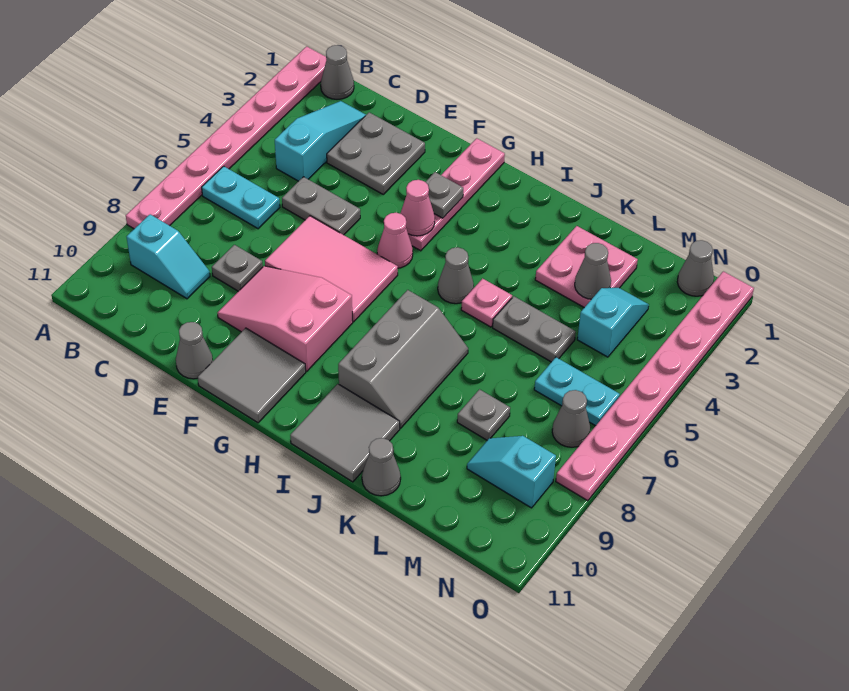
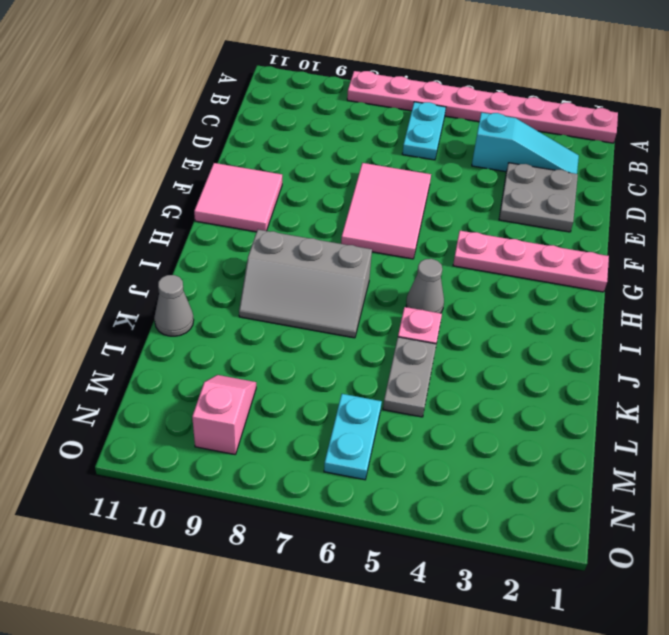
pink tile F10:G11 level 1 -> grey tile F10:G11 level 1
pink slope M9:N9 level 1 top N -> cyan slope M9:N9 level 1 top N
none -> grey cone B1 level 1
none -> cyan slope B9:C9 level 1 top B
none -> grey plate D5:E5 level 1
none -> grey plate D8 level 1

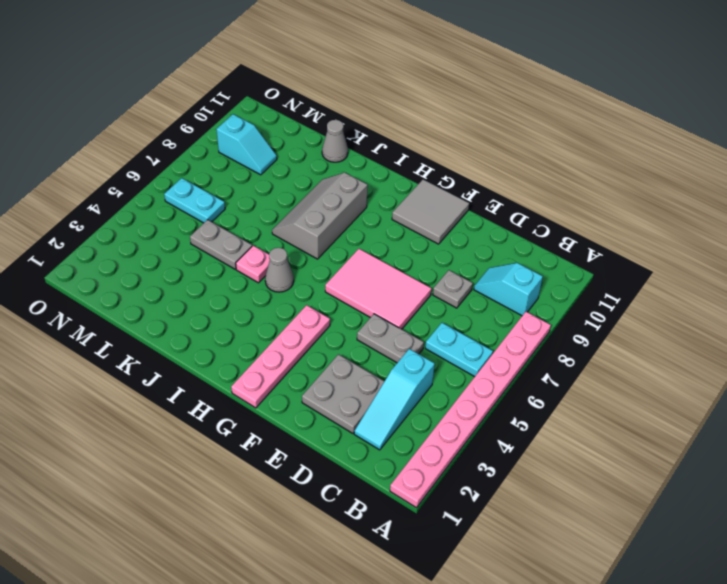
none -> grey cone B1 level 1
none -> pink slope E8:G9 level 1 top G
none -> grey cone E11 level 1
none -> pink cone G5 level 1

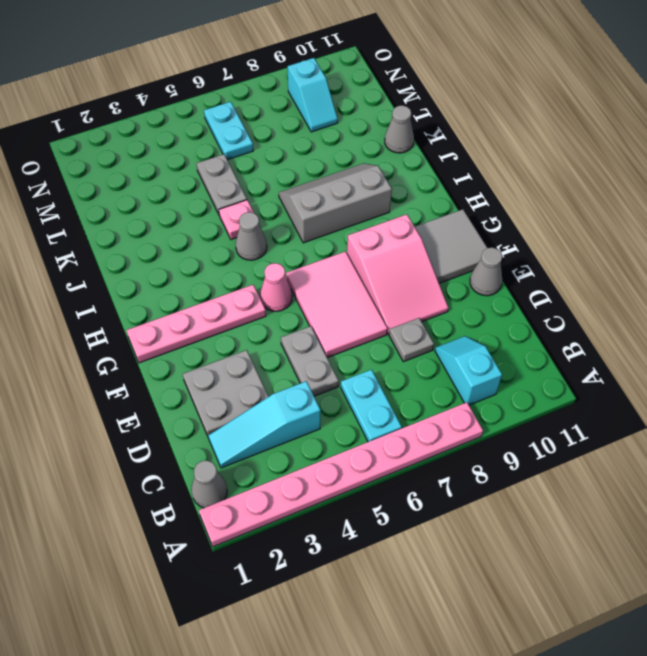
none -> grey tile I10:J11 level 1
none -> pink plate K2:L3 level 1
none -> grey plate L8 level 1
none -> cyan slope M3:M4 level 1 top 4

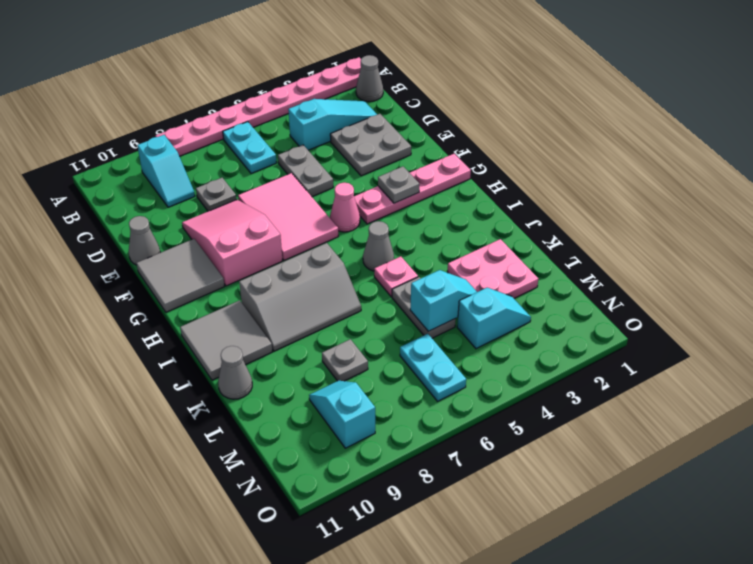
cyan slope L4:L5 level 2 top 5 -> none
none -> grey cone N1 level 1
none -> grey cone N7 level 1
none -> pink plate O1:O8 level 1
none -> pink cone G4 level 2

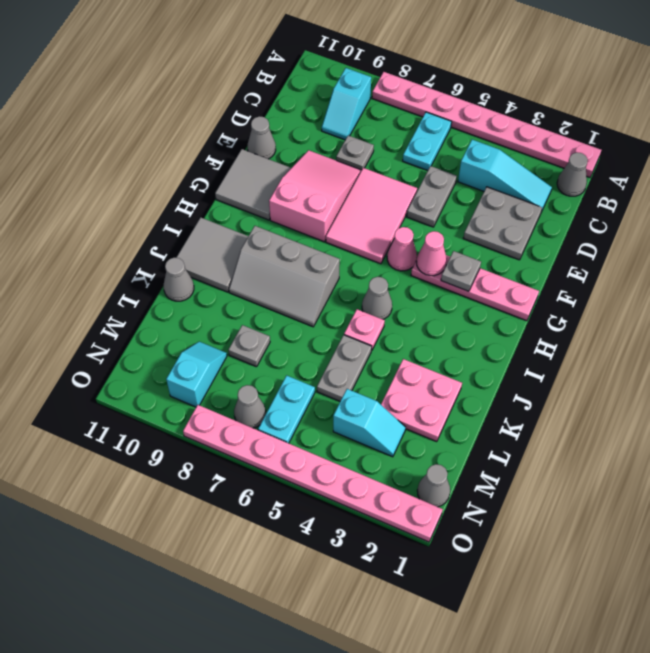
none -> grey cone L3 level 2

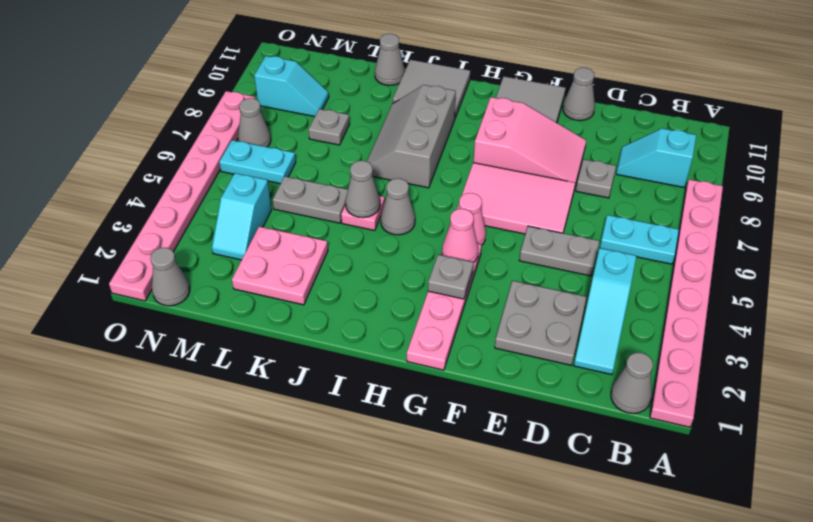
grey cone J5 level 2 -> grey cone L3 level 2

